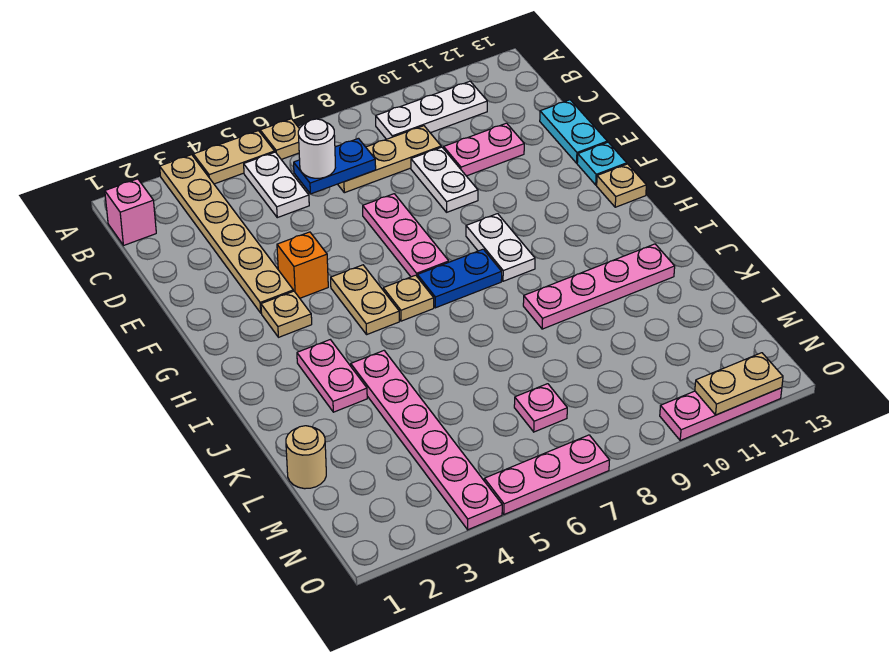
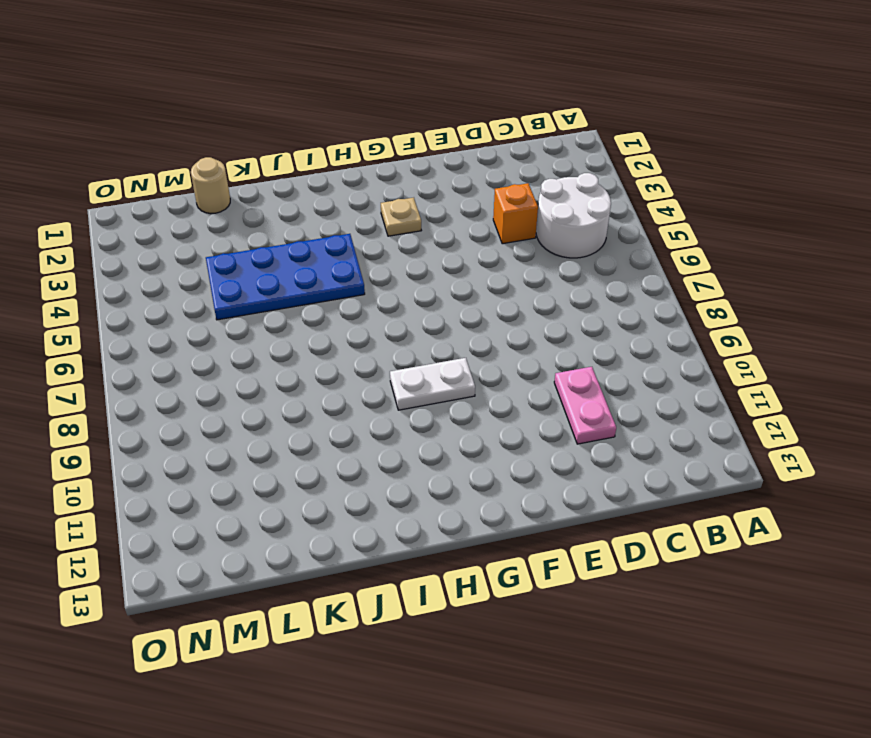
white round brick B4:C5 level 1 -> white plate B5:C5 level 1
orange brick D4 level 1 -> orange brick F4 level 1
blue plate I4:L5 level 1 -> pink plate J4:O4 level 1
none -> tan plate A3:F3 level 1
none -> tan plate A4:A5 level 1
none -> tan plate A6 level 1

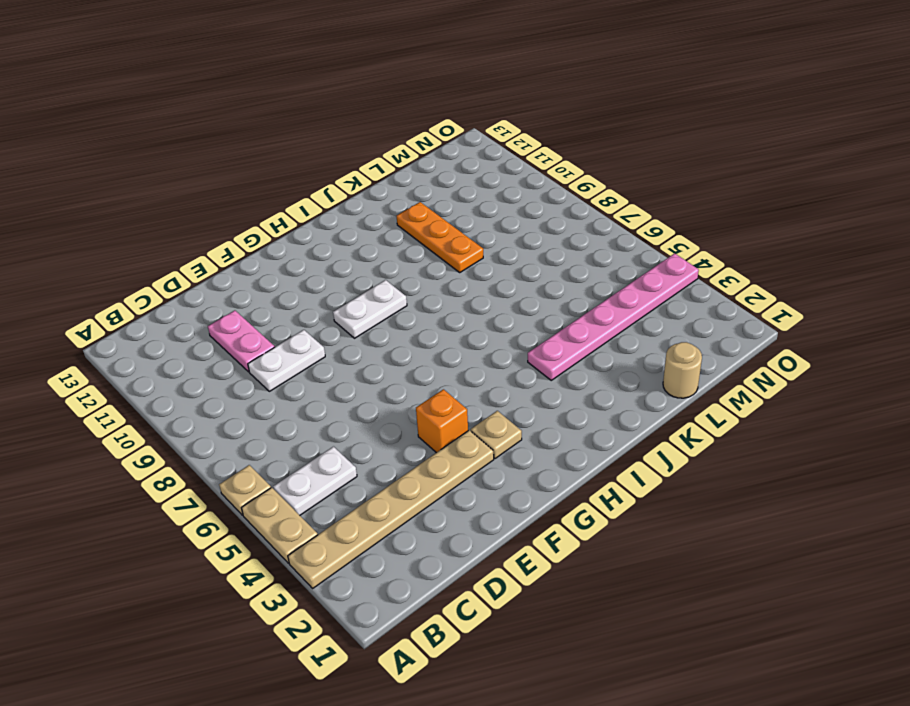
orange plate K9:K11 level 1 -> none
none -> pink brick B1 level 1
none -> white plate B9:B11 level 1
none -> tan plate C7:C9 level 1

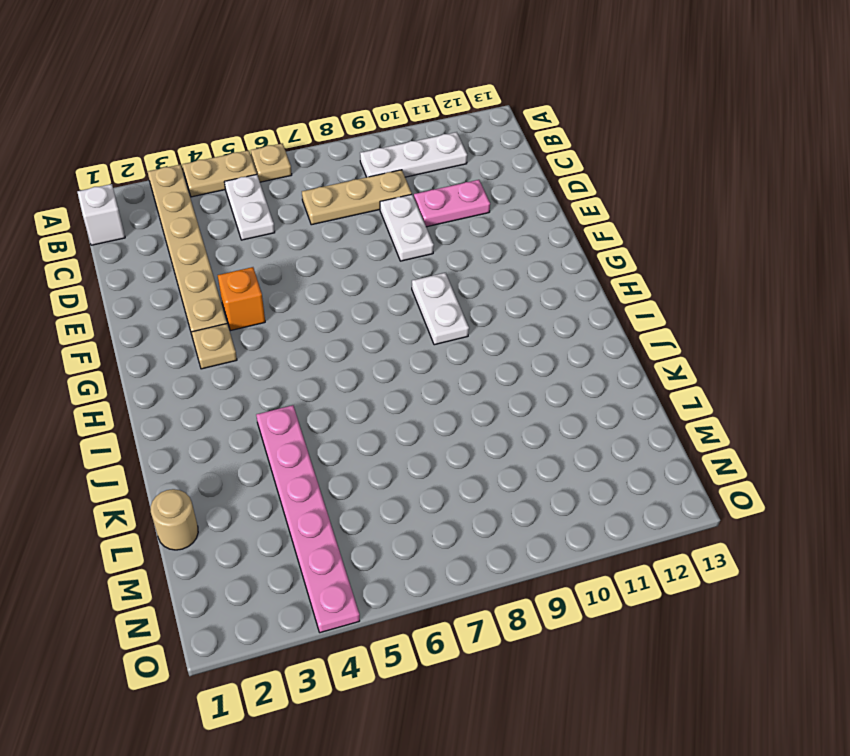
white brick B1 level 1 -> pink brick B1 level 1
none -> cyan plate D13:E13 level 1
none -> pink plate E7:G7 level 1
none -> cyan plate F13 level 1

